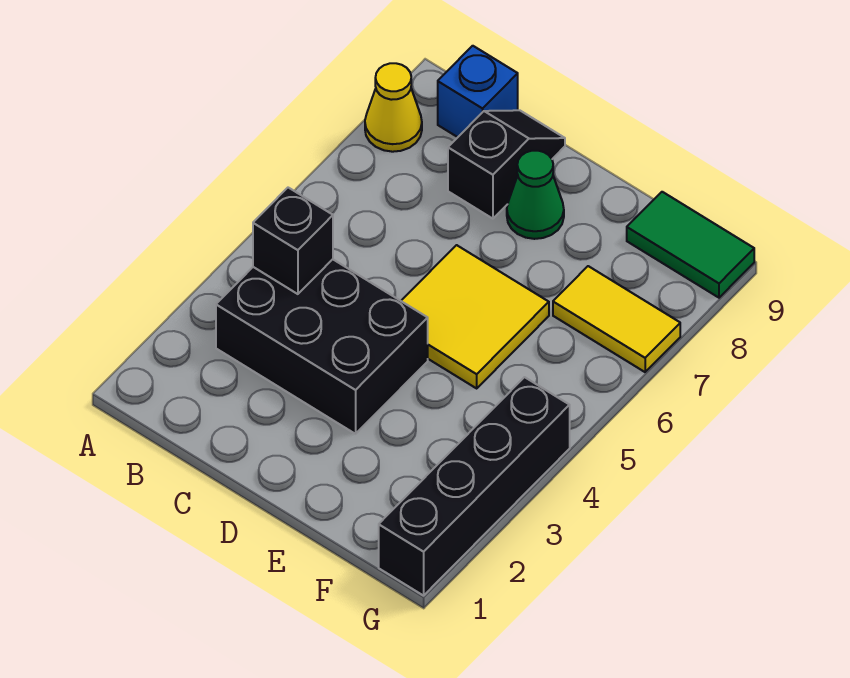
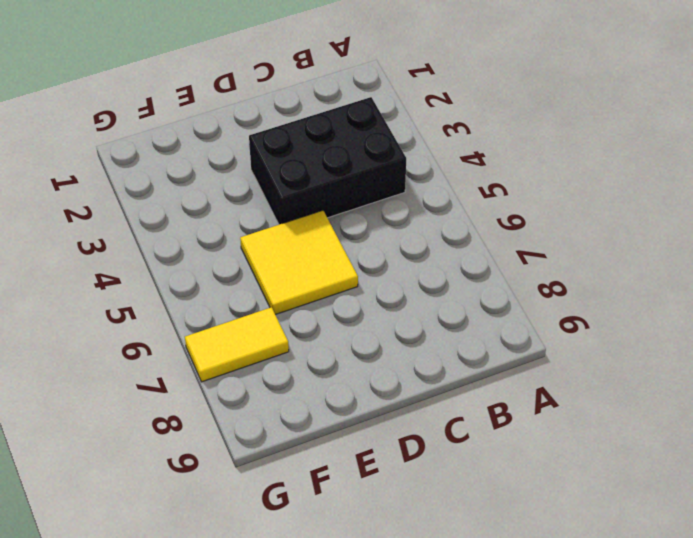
none -> yellow cone A8 level 1
none -> blue brick B9 level 1

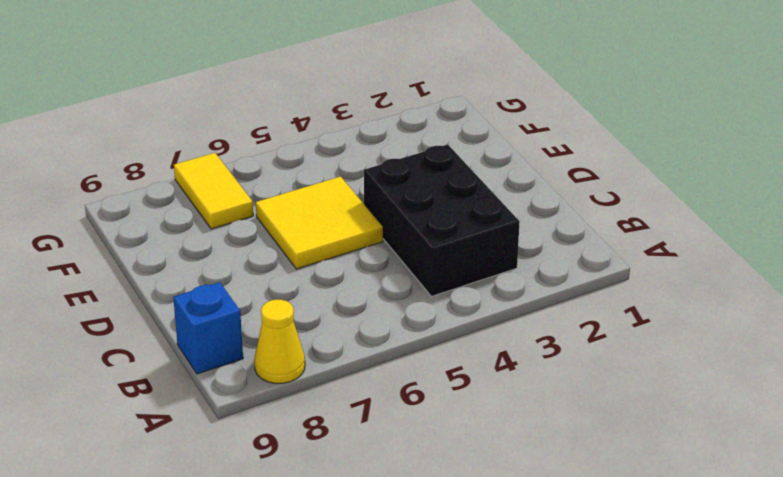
none -> black slope C8:C9 level 1 top 8
none -> green cone D8 level 1

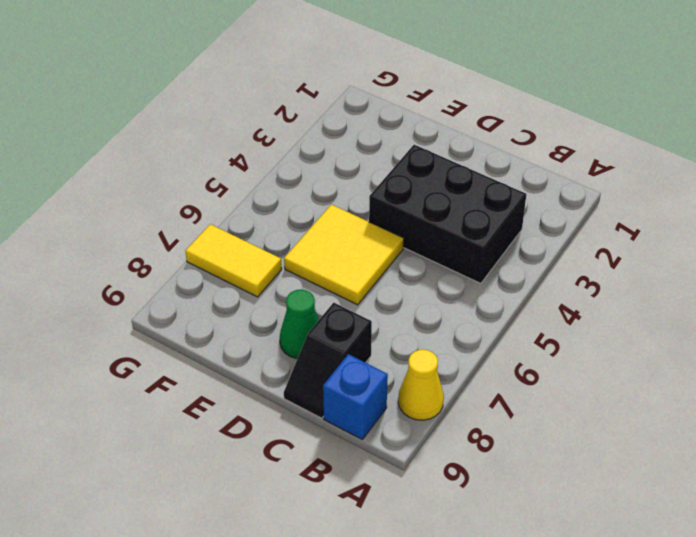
none -> green tile F9:G9 level 1
none -> black brick G1:G4 level 1

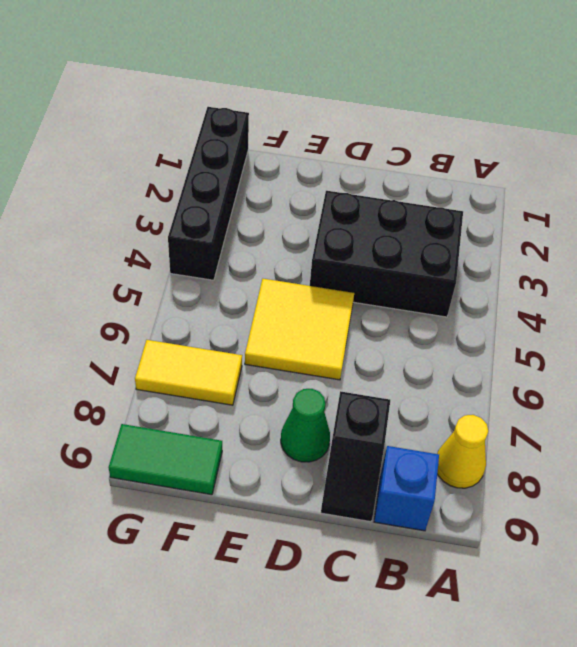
none -> black brick B4 level 2

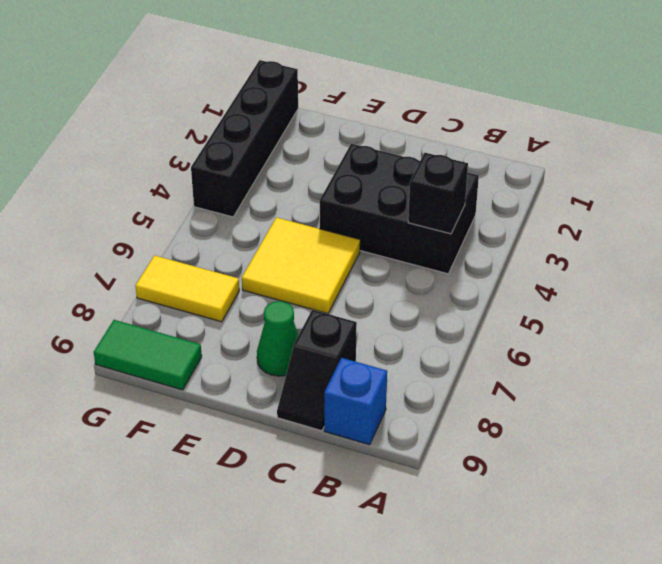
none -> yellow cone A8 level 1

